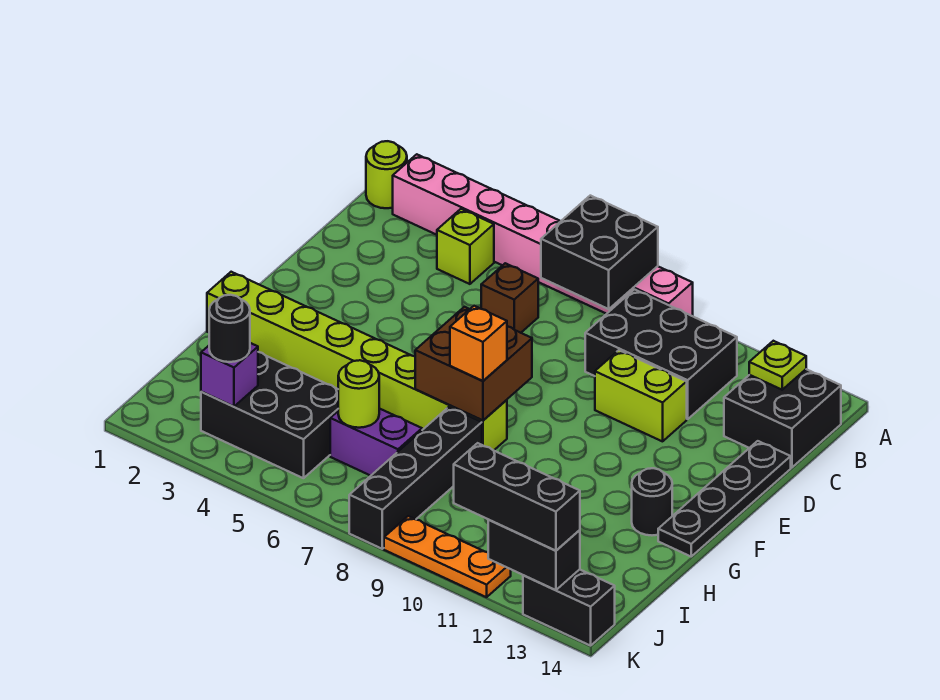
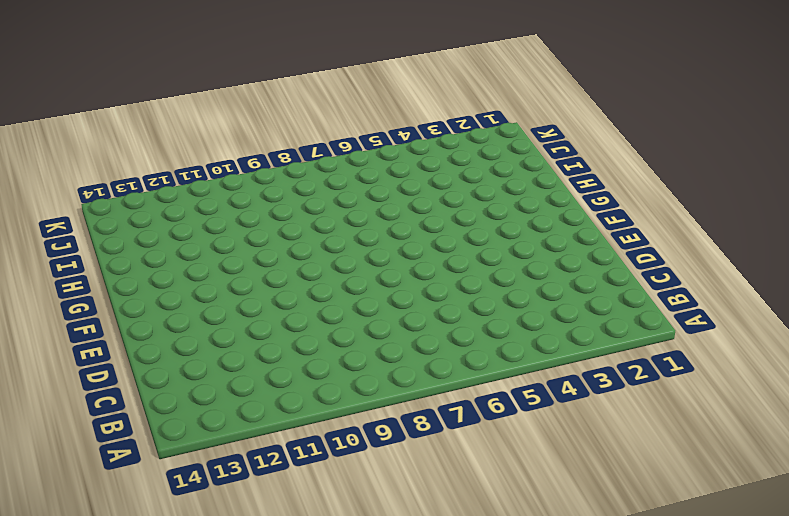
none -> lime round brick A1 level 1
none -> pink brick A2:A9 level 1
none -> lime brick B4 level 1

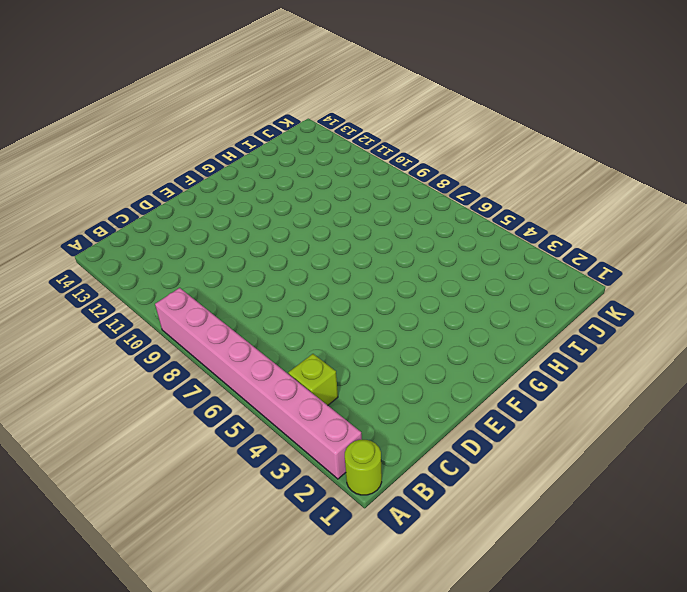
none -> black brick B9:C11 level 1
none -> black brick B13:C14 level 1
none -> brown brick C6 level 1

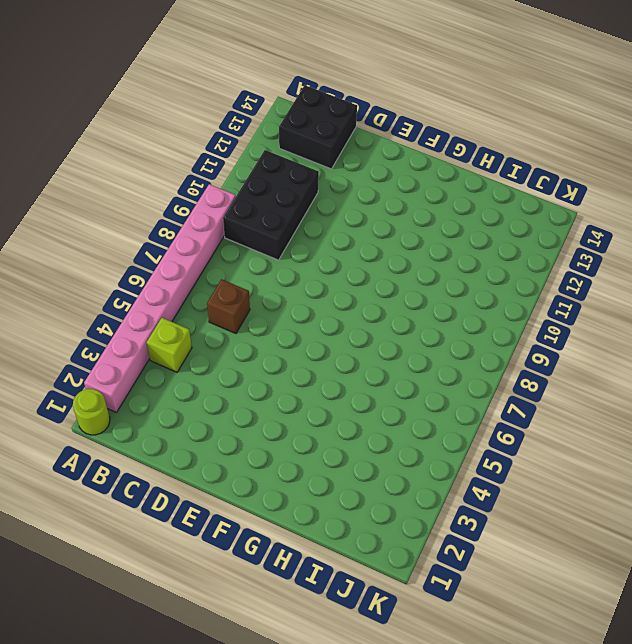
none -> lime brick D10:D11 level 1
none -> black plate D14:G14 level 1
none -> lime brick G1:G8 level 1

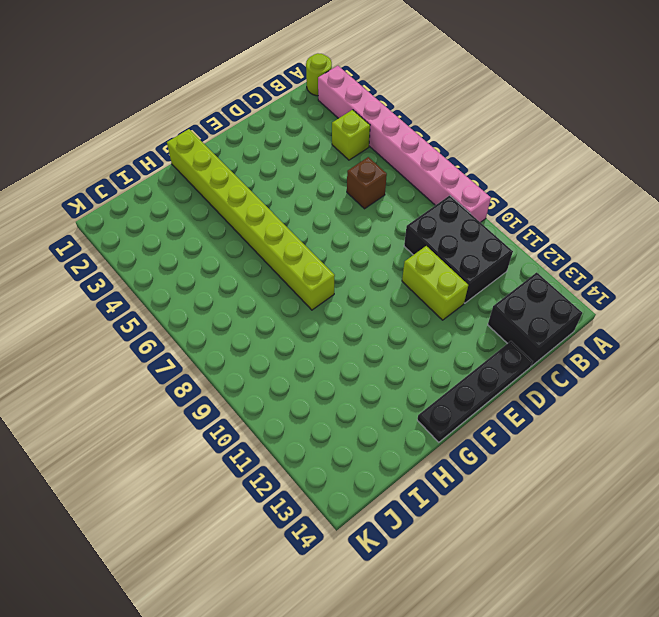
none -> black round brick G13 level 1
none -> black brick H8:K8 level 1
none -> black brick I3:J5 level 1

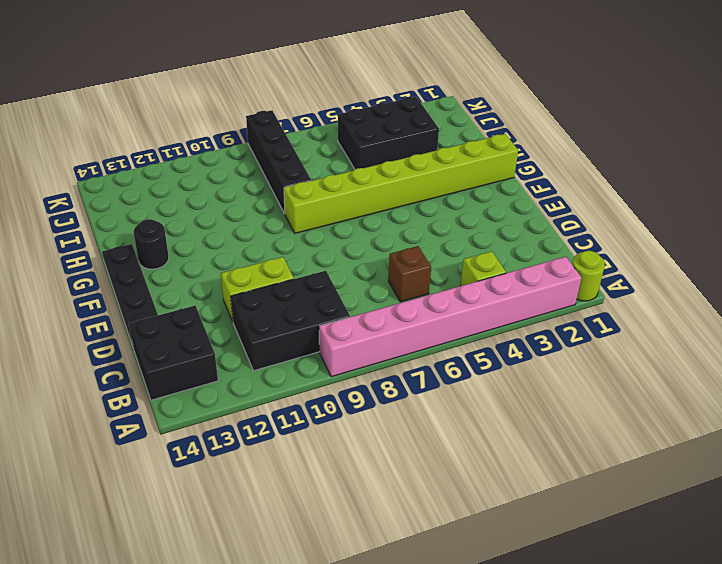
none -> purple brick I6:I7 level 1
none -> orange plate K9:K11 level 1
none -> black brick K13:K14 level 1

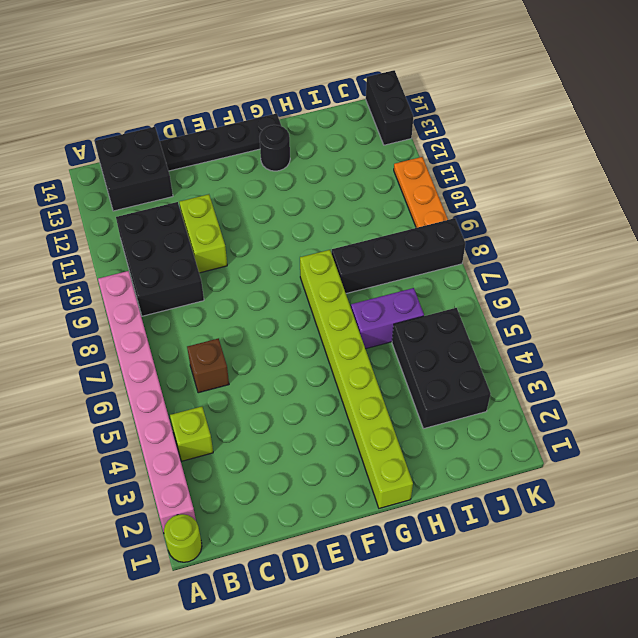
purple brick H6:I6 level 1 -> purple brick I6:I7 level 1
none -> black brick A7:B8 level 2
none -> lime plate B13 level 2
none -> brown brick F7:G8 level 2

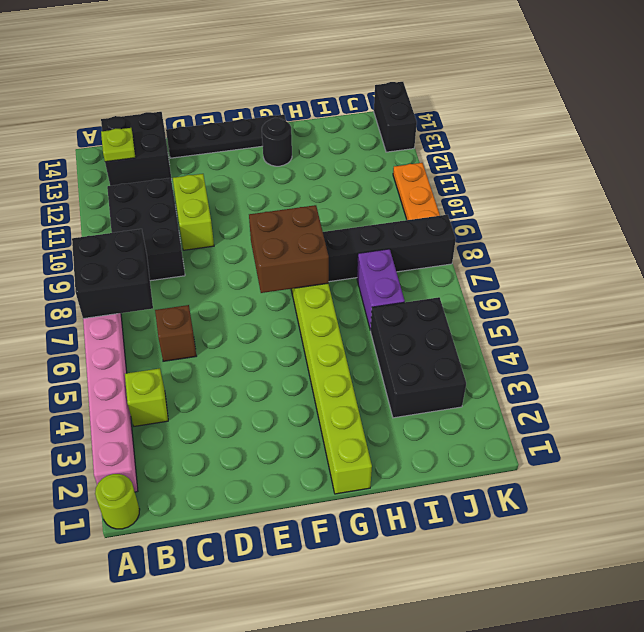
none -> lime round brick I6 level 2
none -> purple brick J3 level 2
none -> black brick K12:K13 level 2

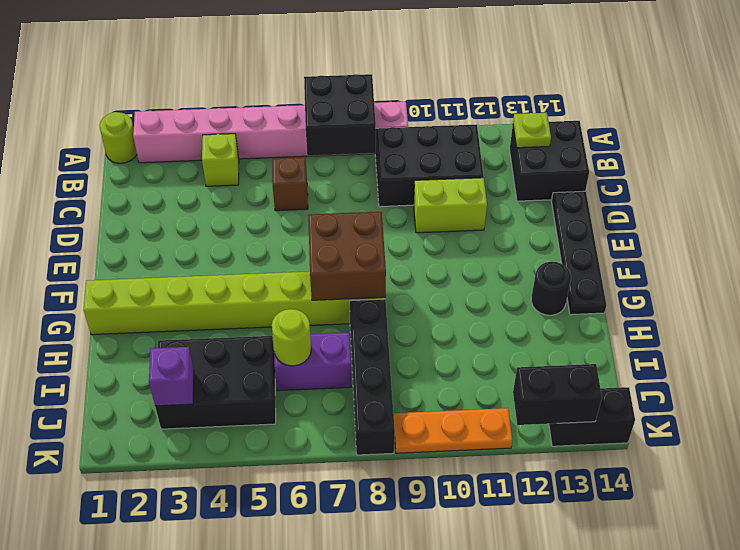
none -> orange brick G8 level 3
none -> black round brick J3 level 3
none -> black brick K11:K13 level 3

